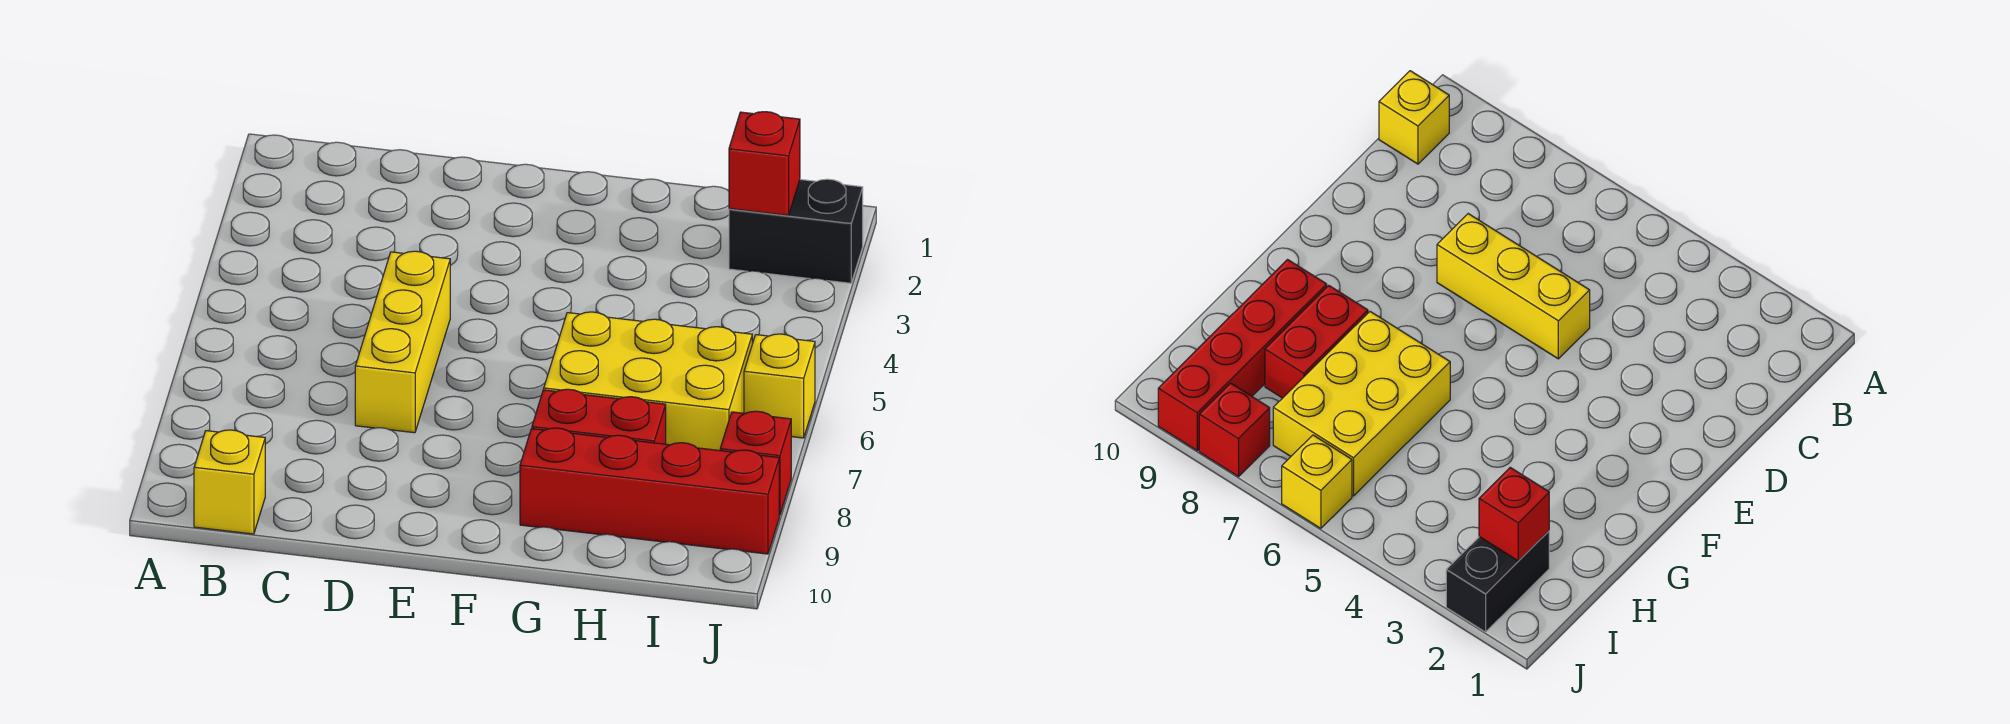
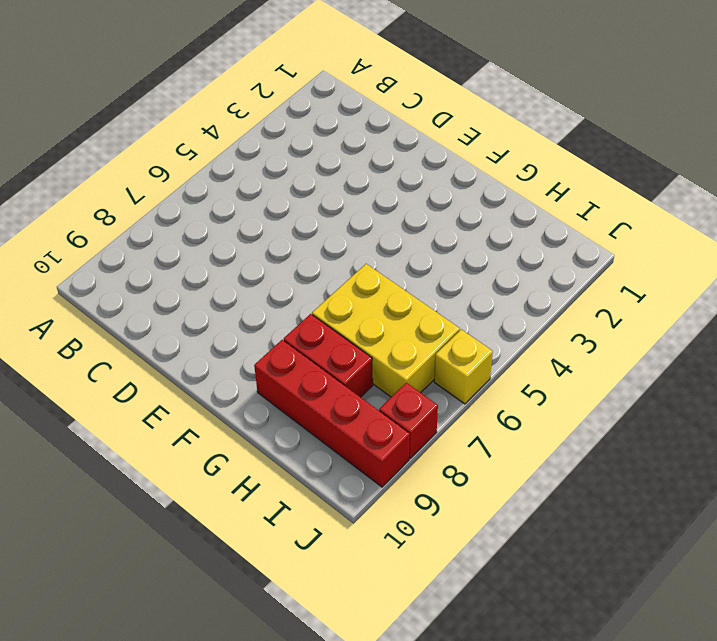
none -> yellow brick B10 level 1
none -> yellow brick D5:D7 level 1

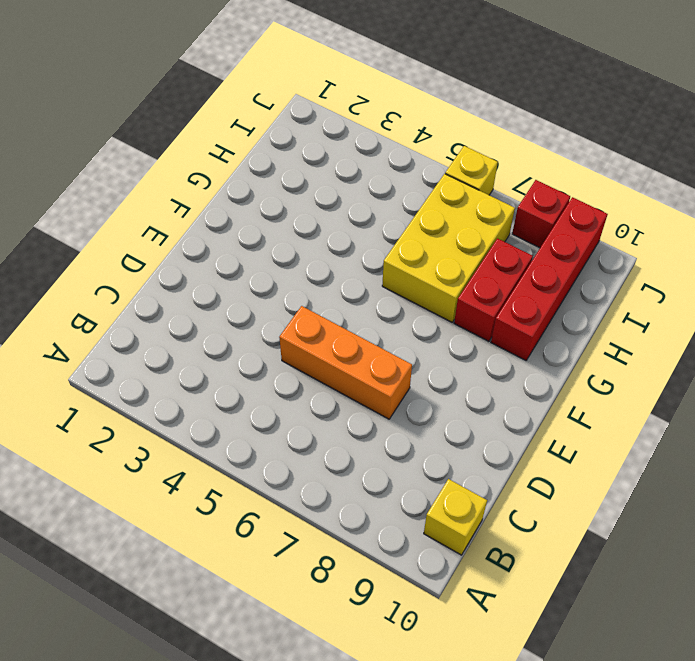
orange brick D5:D7 level 1 -> yellow brick D5:D7 level 1
none -> black brick I2:J2 level 1
none -> red brick I2 level 2

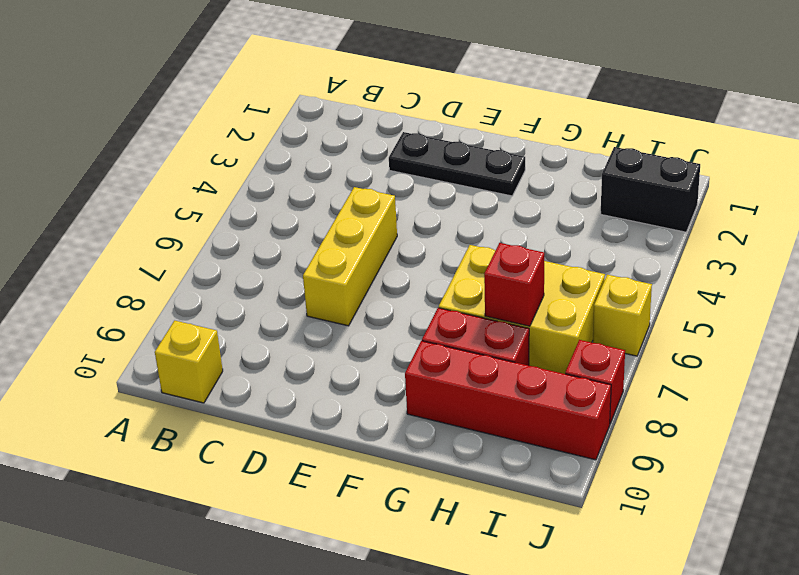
black plate D2:F2 level 1 -> none
red brick H7 level 2 -> red brick I2 level 2

